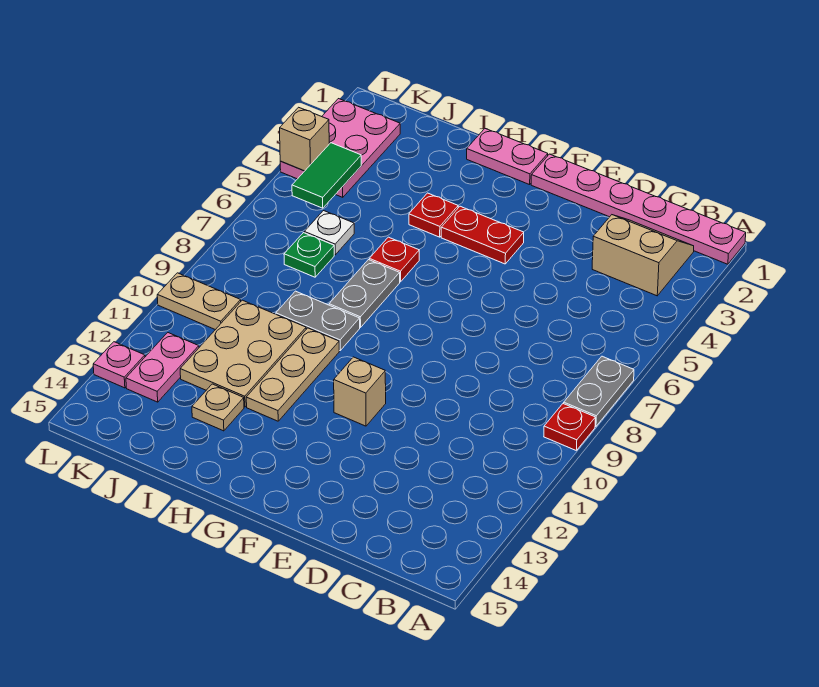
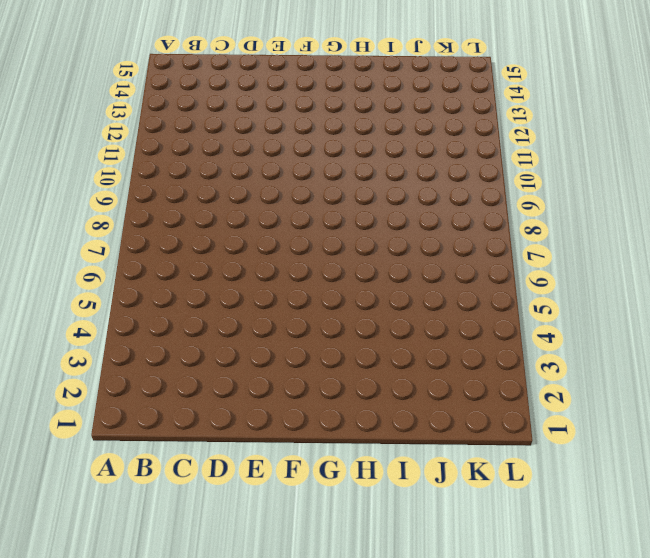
none -> pink plate A1:F1 level 1
none -> grey plate A7:A8 level 1
none -> red plate A9 level 1

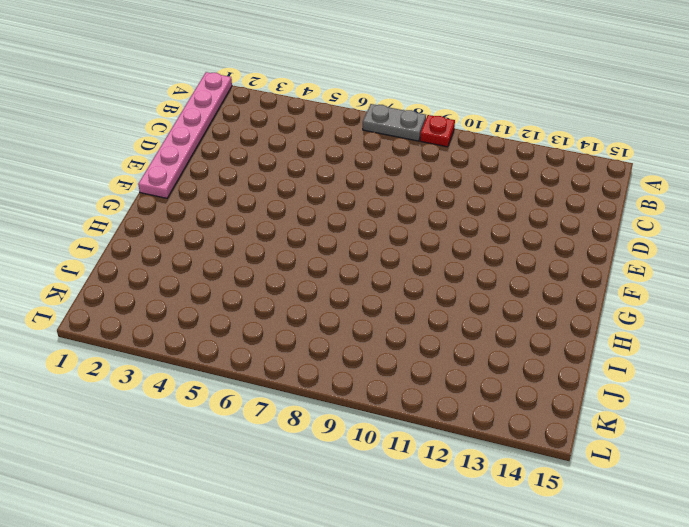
none -> tan slope B2:C3 level 1 top 3
none -> red plate F4:G4 level 1
none -> tan brick F11 level 1

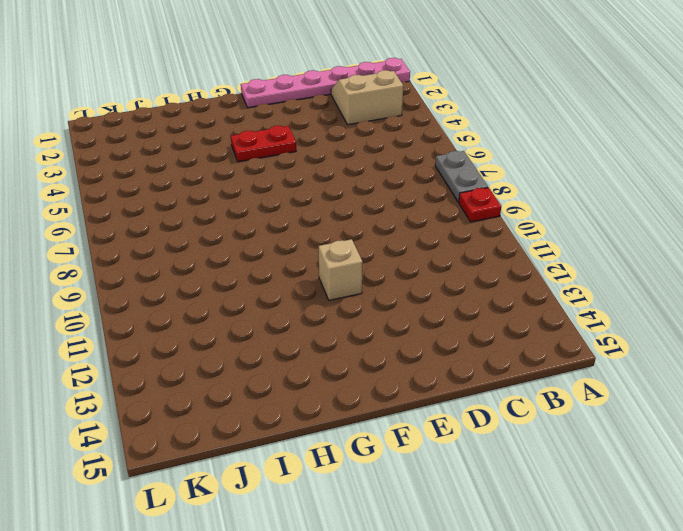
none -> pink plate G1:H1 level 1
none -> red plate H4 level 1
none -> red plate H6 level 1

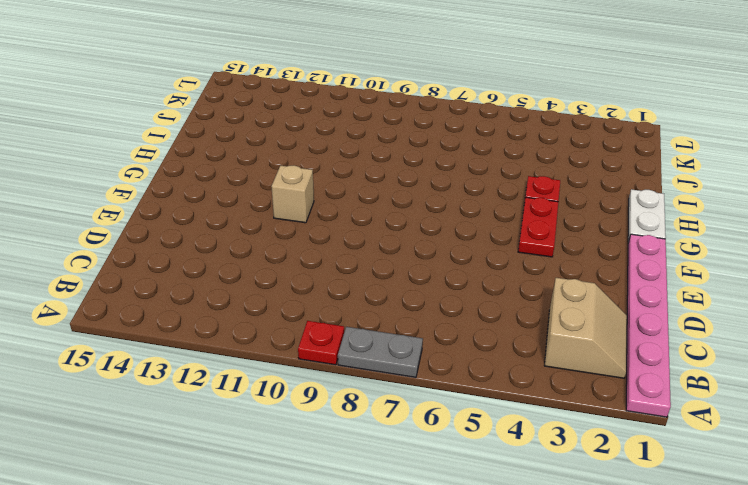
white plate G1:H1 level 1 -> pink plate G1:H1 level 1
none -> red plate H6 level 1
none -> grey plate H7:H8 level 1
none -> grey plate H9:I9 level 1

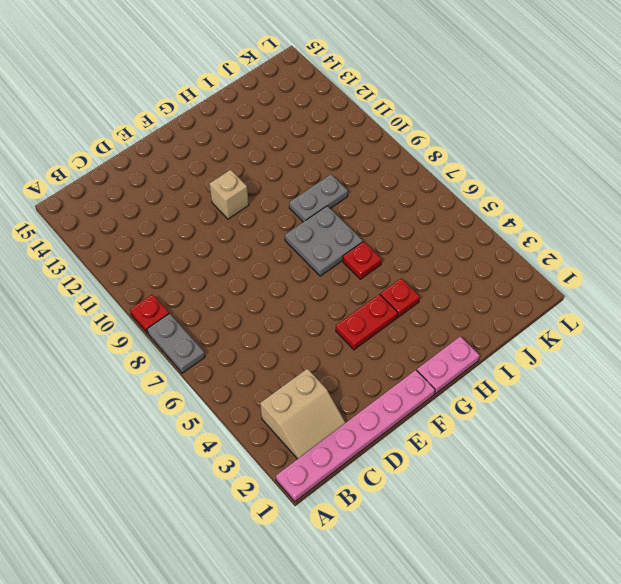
grey plate G7:H8 level 1 -> grey plate H7:H8 level 1
none -> tan plate H10:H12 level 1
none -> tan plate I10:J12 level 1
none -> tan plate I13 level 1

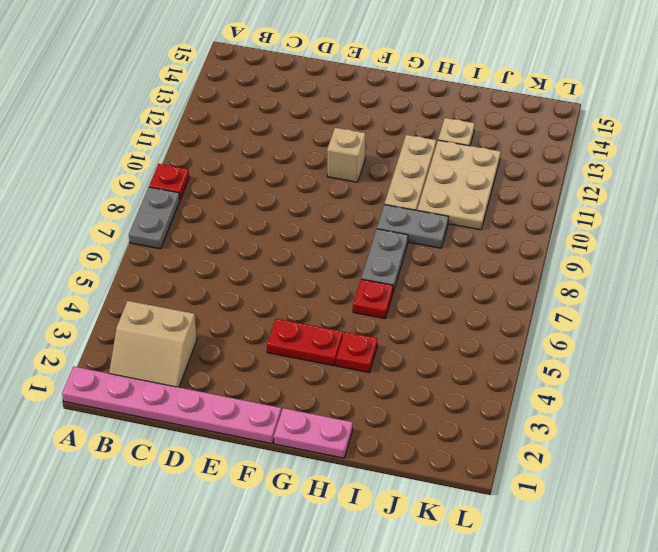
none -> white plate J6 level 1
none -> green plate J7 level 1
none -> pink plate K2:L4 level 1

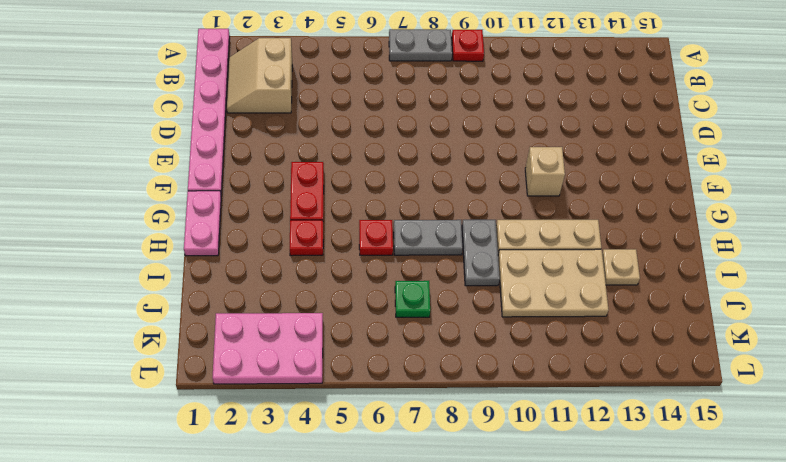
none -> white plate J6 level 1
none -> tan plate K10:L10 level 1
none -> pink plate K12:K13 level 1

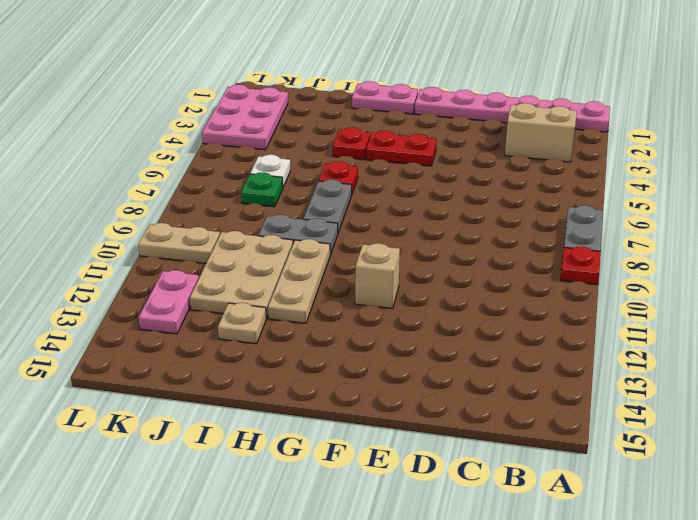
none -> pink plate L13 level 1
none -> green tile K4:K5 level 2
none -> tan brick L4 level 2

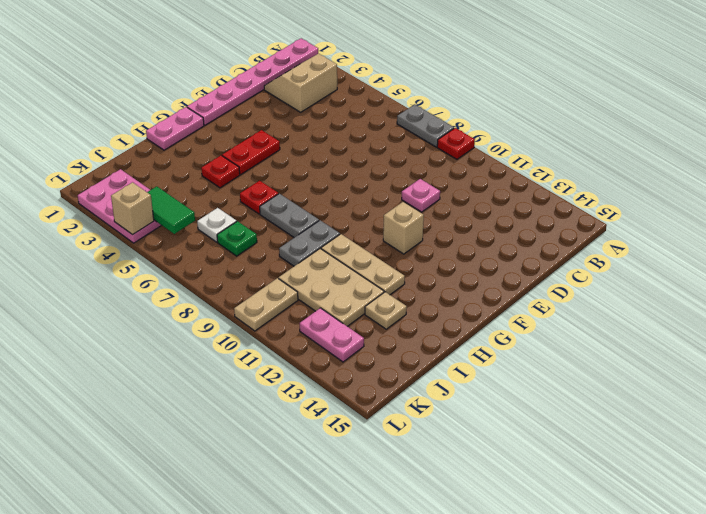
pink plate D10 level 1 -> pink plate L13 level 1

